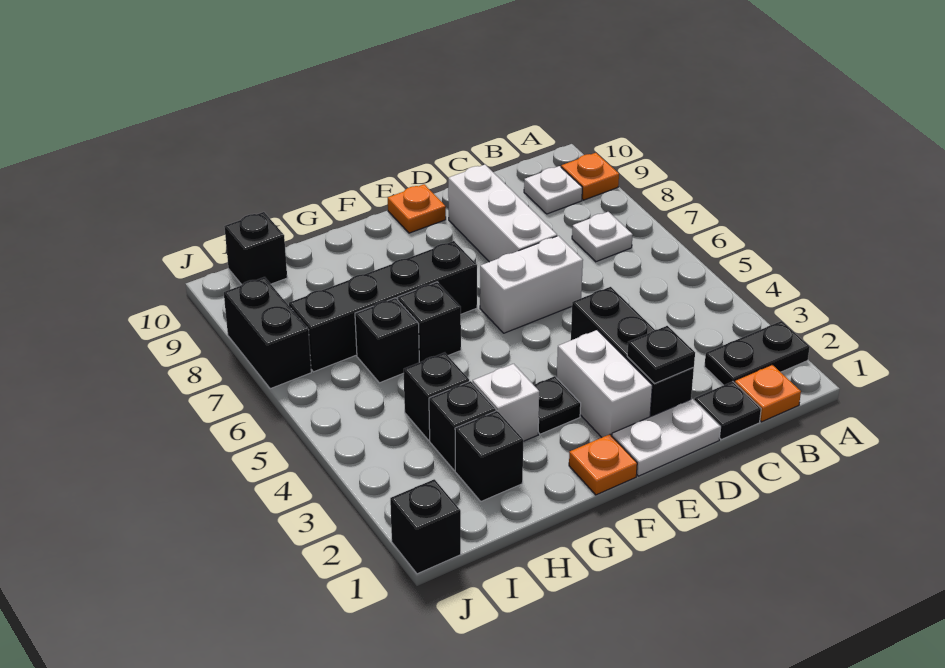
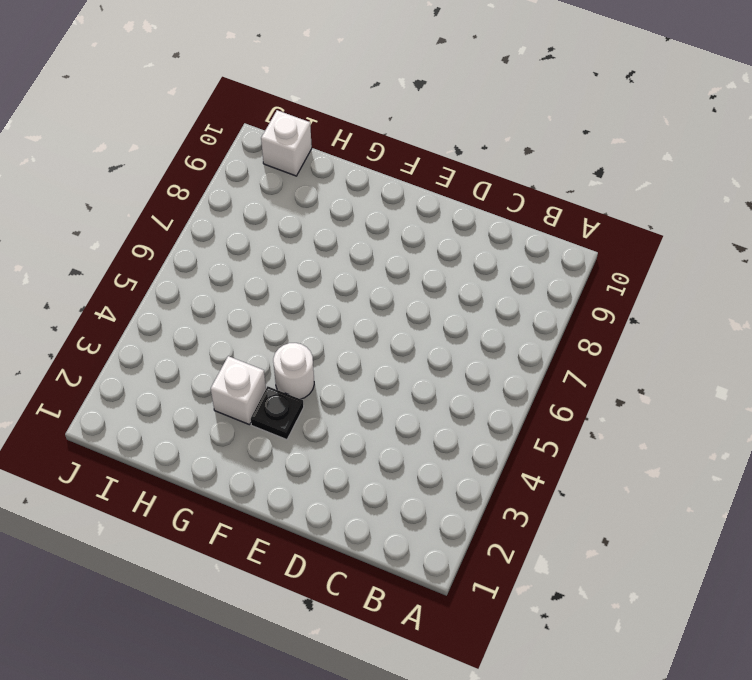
white round brick F4 level 1 -> none
white brick I10 level 1 -> black brick I10 level 1
none -> black plate A2:B2 level 1
none -> orange plate A9 level 1
none -> orange plate B1 level 1

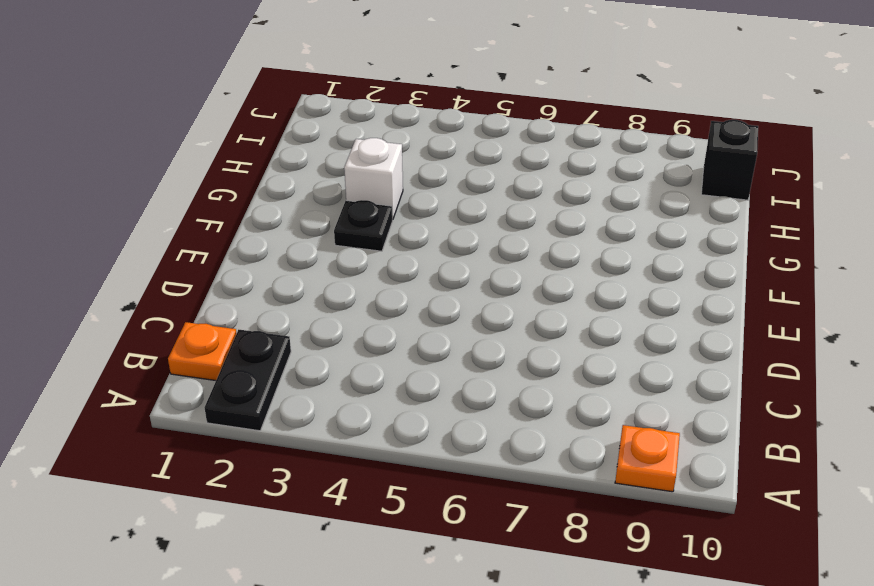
none -> white plate B7 level 1
none -> white plate B9 level 1
none -> black plate C1 level 1

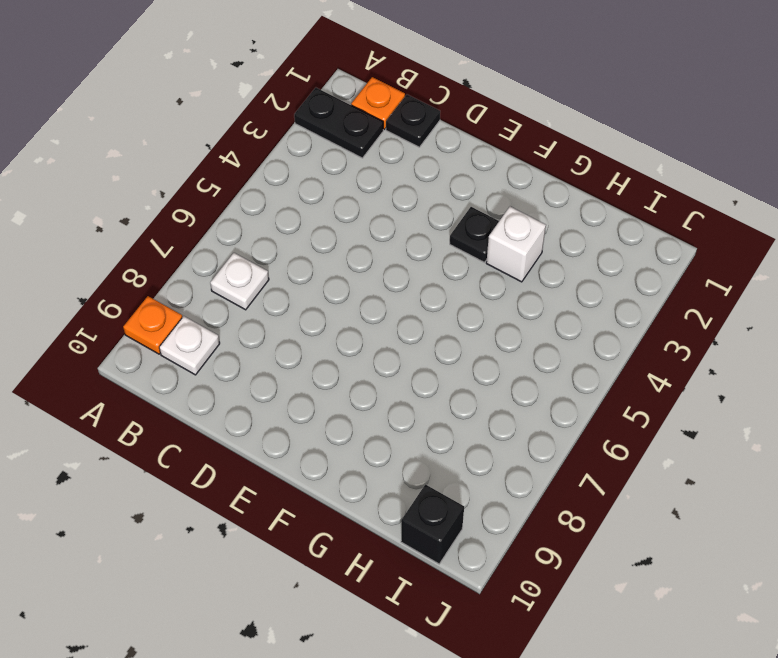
none -> white plate D1:E1 level 1
none -> black brick D2:D4 level 1
none -> white brick D6:E6 level 1

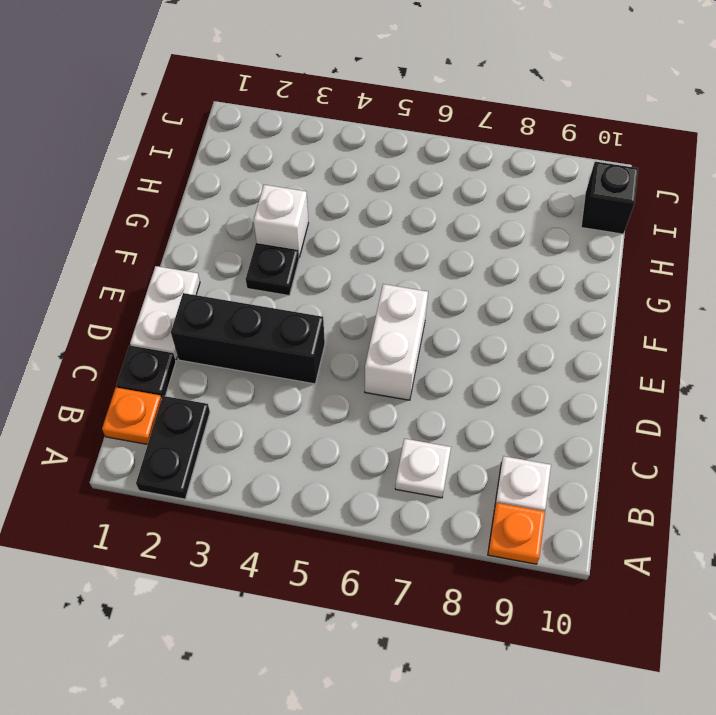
none -> white brick D7:D9 level 1
none -> white brick E2:E3 level 1
none -> orange plate E10 level 1

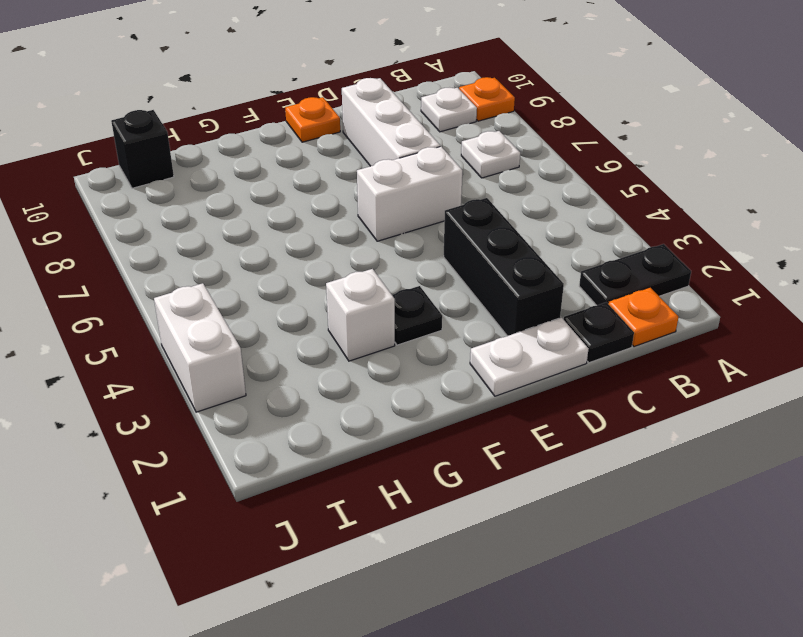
white brick J3:J4 level 1 -> white brick E2:E3 level 1
none -> orange plate F1 level 1
none -> black brick F7:I7 level 1
none -> black brick G6 level 1

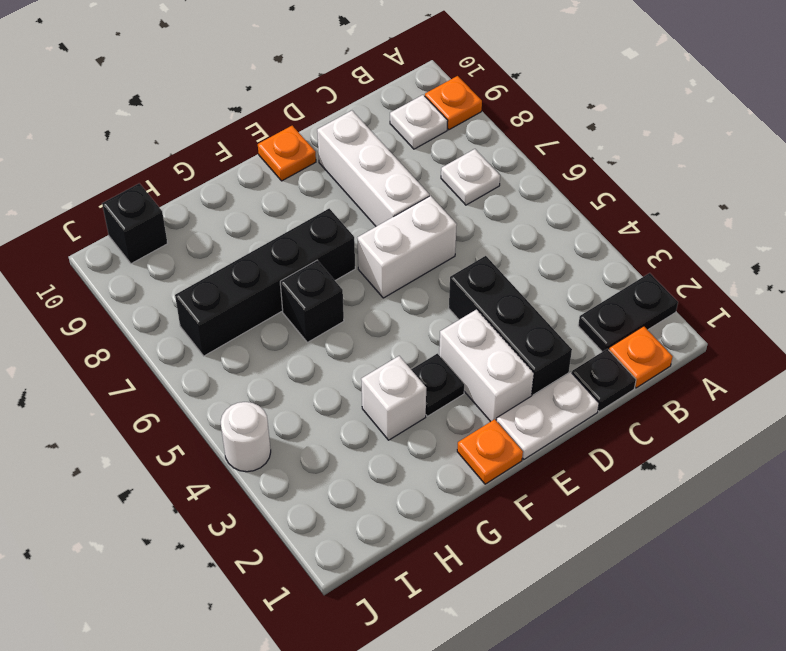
white round brick J4 level 1 -> none
none -> black brick H2 level 1
none -> black brick H3 level 1
none -> black brick H4 level 1

